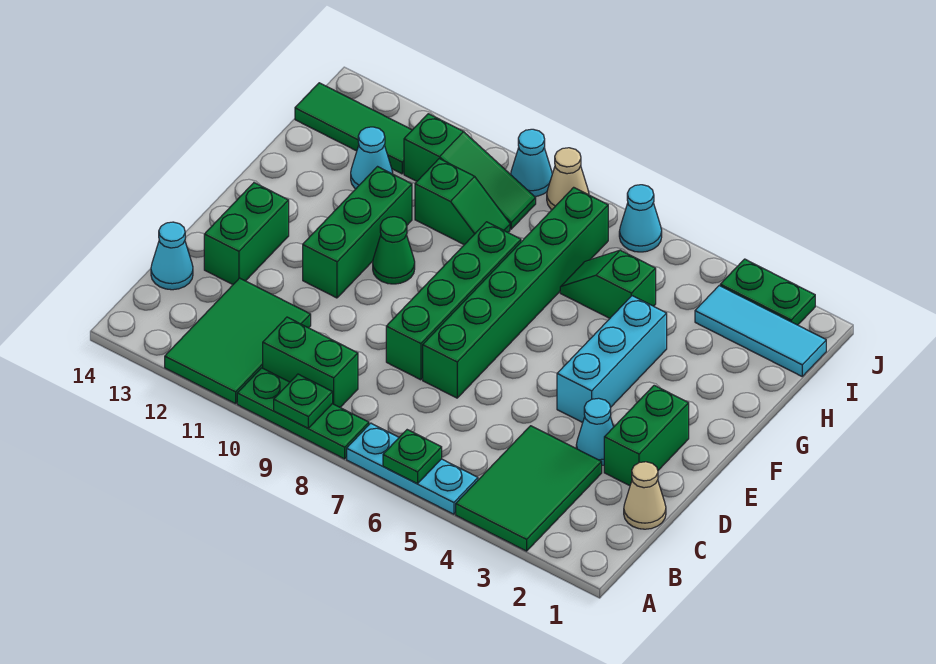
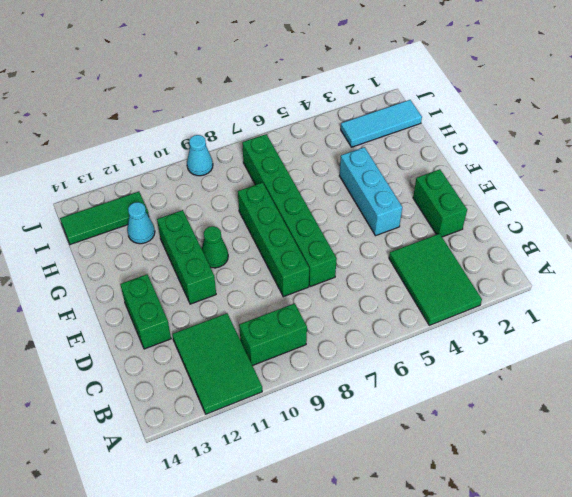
none -> cyan plate A5:A7 level 1
none -> green plate A8:A10 level 1
none -> tan cone C1 level 1

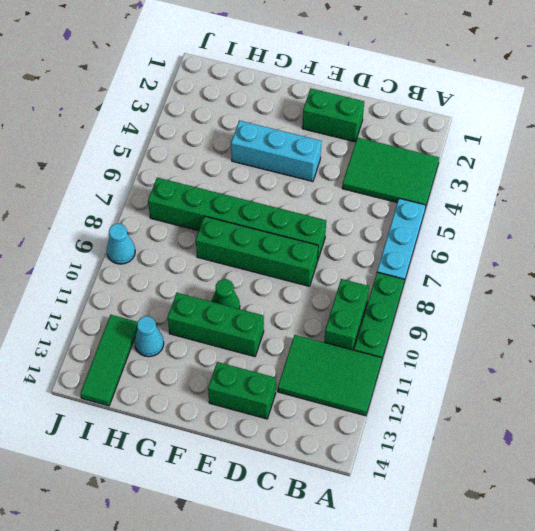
none -> tan cone C1 level 1
none -> cyan cone C14 level 1
none -> cyan cone D3 level 1

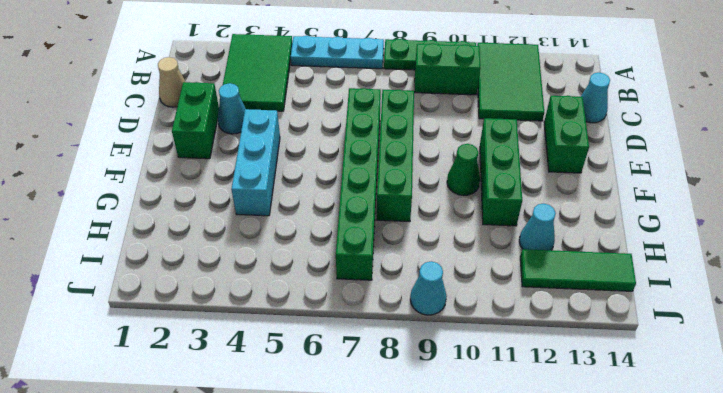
none -> green slope H5:H6 level 1 top 5
none -> green slope H9:H10 level 1 top 10
none -> cyan tile I1:I3 level 1

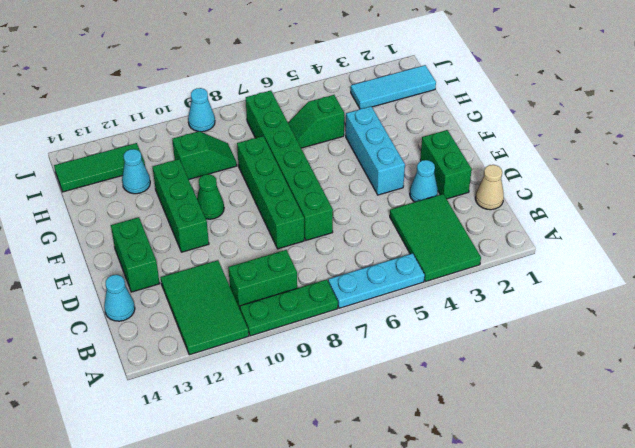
none -> green slope I9:I11 level 1 top 11
none -> green plate J2:J3 level 1
none -> cyan cone J6 level 1

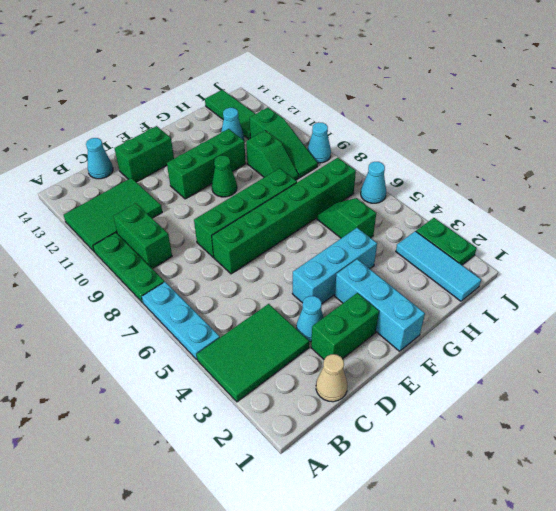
cyan brick F1:F3 level 1 -> none
none -> tan cone J8 level 1
none -> green plate A6 level 2
none -> green plate A9 level 2

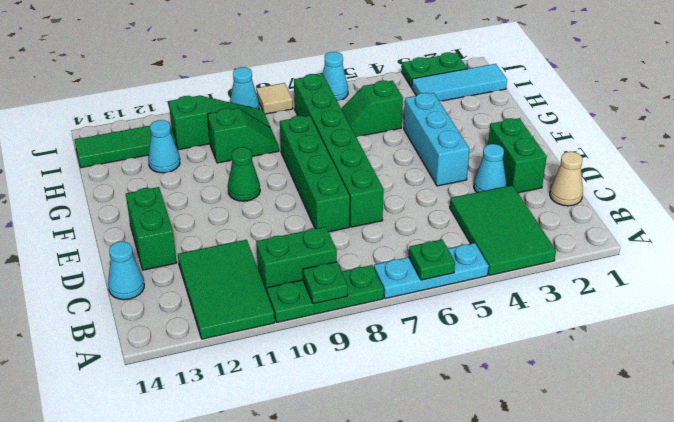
tan tile J8 level 1 -> tan cone J8 level 1
none -> green brick E11:G11 level 1

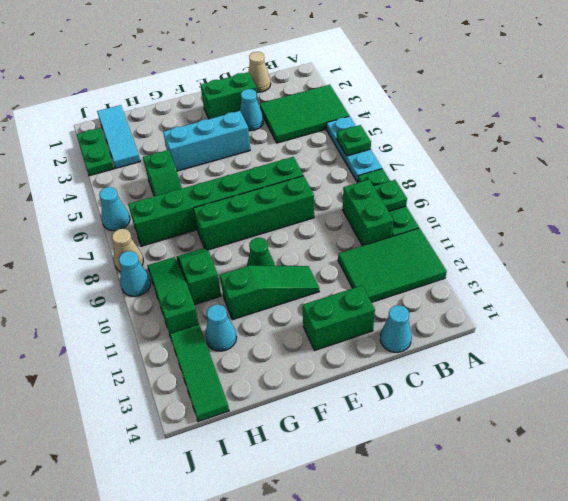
green slope E11:G11 level 1 top G -> green brick E11:G11 level 1

